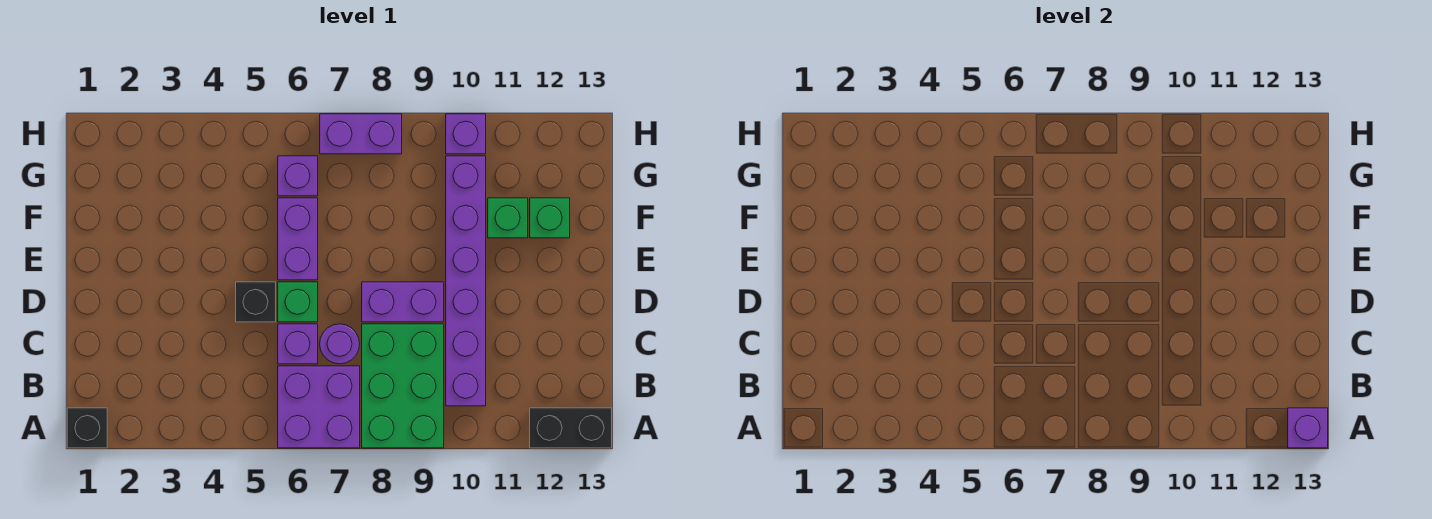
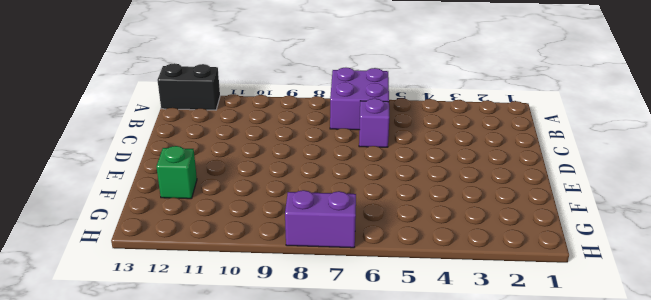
none -> black brick A1 level 1
none -> green brick A8:C9 level 1
none -> purple brick B10:G10 level 1

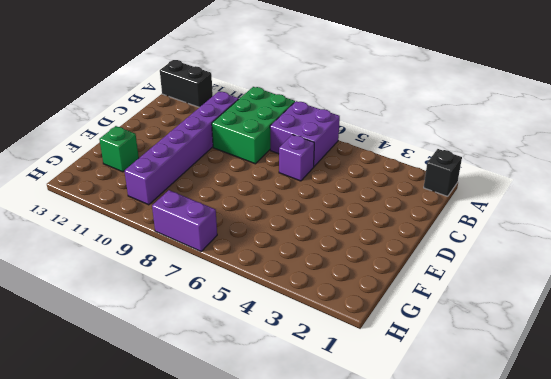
none -> purple round brick C7 level 1
none -> black brick D5 level 1
none -> green brick D6 level 1

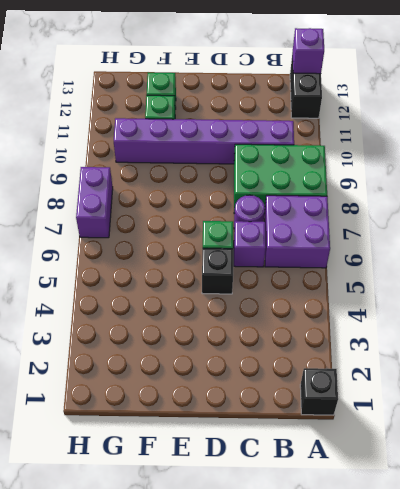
none -> purple brick D8:D9 level 1
none -> purple brick E6:F6 level 1
none -> purple brick G6 level 1

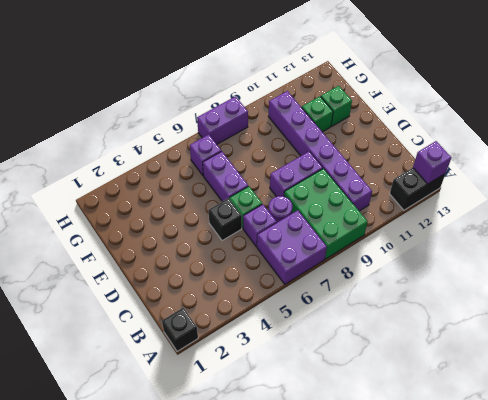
none -> purple brick H10 level 1

